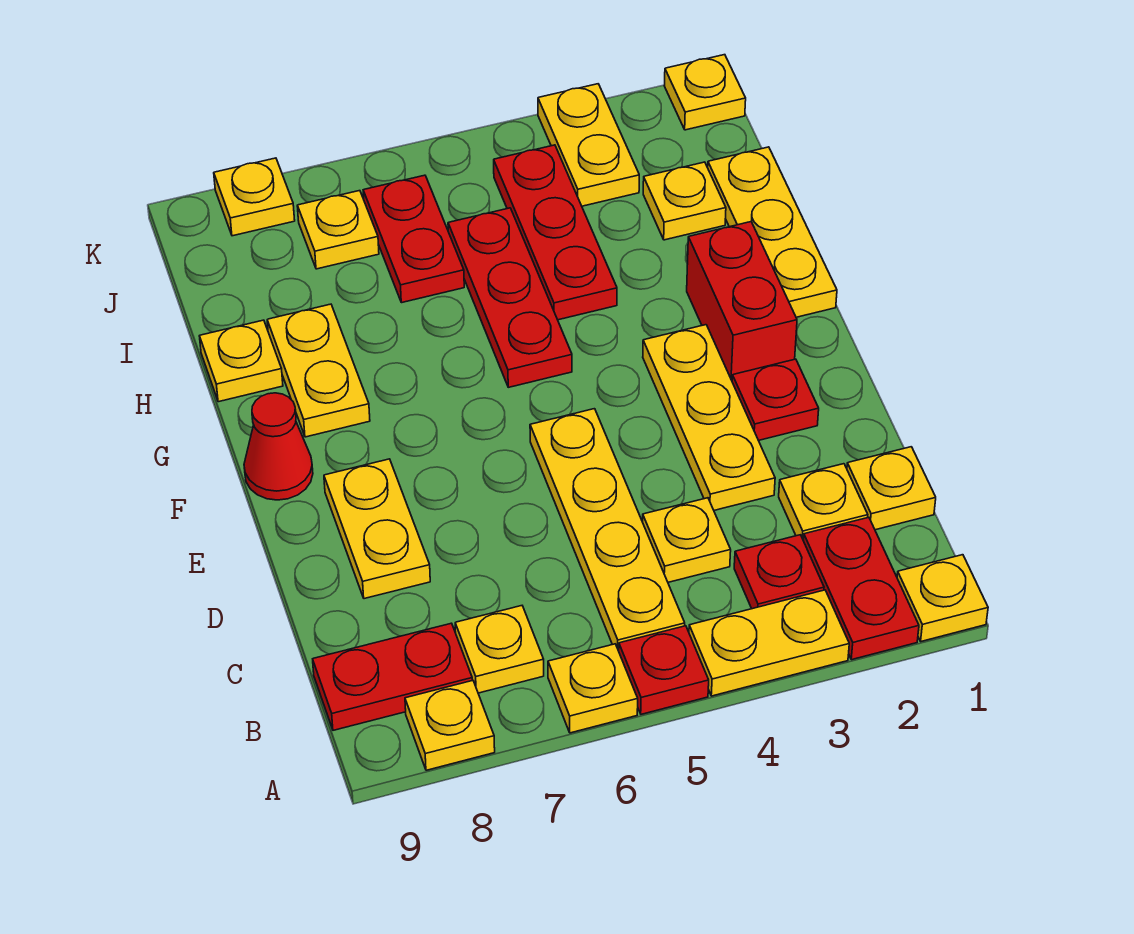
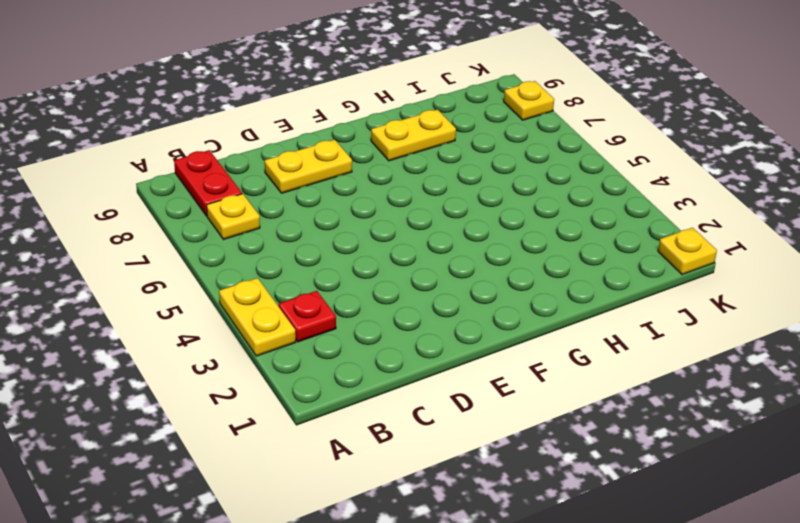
none -> yellow plate A1 level 1
none -> red plate A2:B2 level 1
none -> red plate A5 level 1

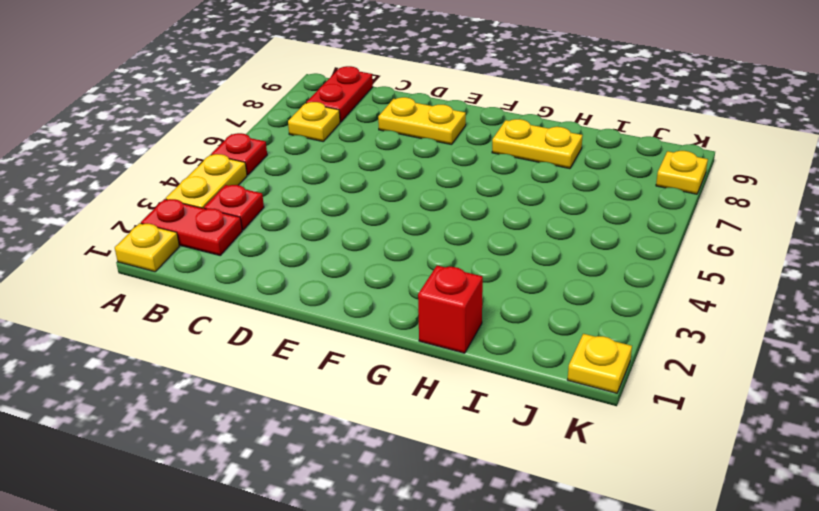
red brick H1 level 1 -> yellow plate G1:I1 level 1
none -> yellow plate A6 level 1
none -> yellow plate A8 level 1
none -> yellow plate B5:E5 level 1

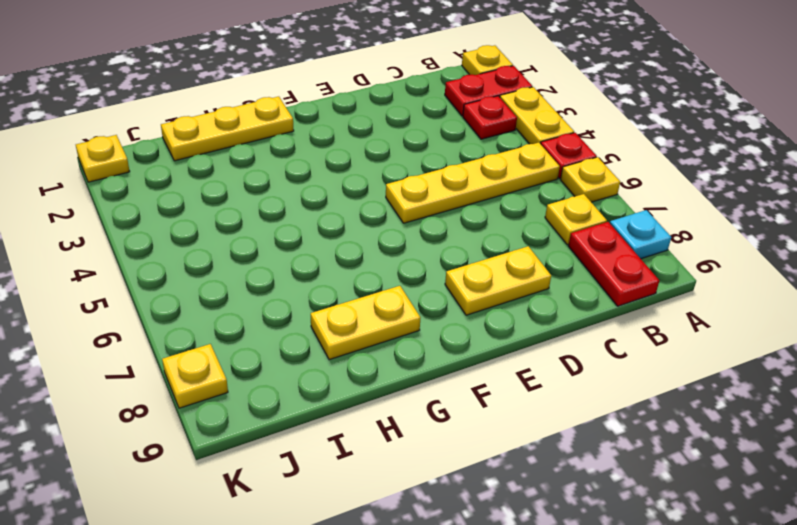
cyan plate A8 level 1 -> yellow plate A8 level 1
none -> yellow plate C1 level 1
none -> yellow plate C2 level 1
none -> yellow plate C4 level 1

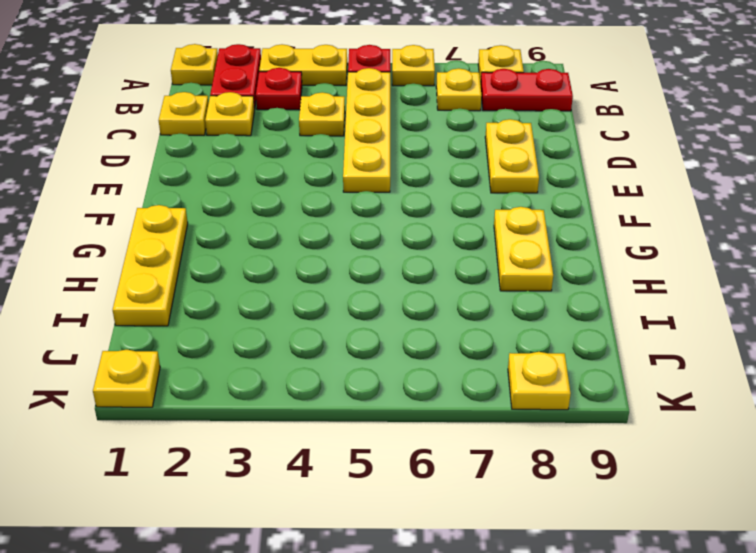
none -> yellow plate D3:F3 level 1
none -> red plate E2 level 1
none -> red brick F2:G2 level 1

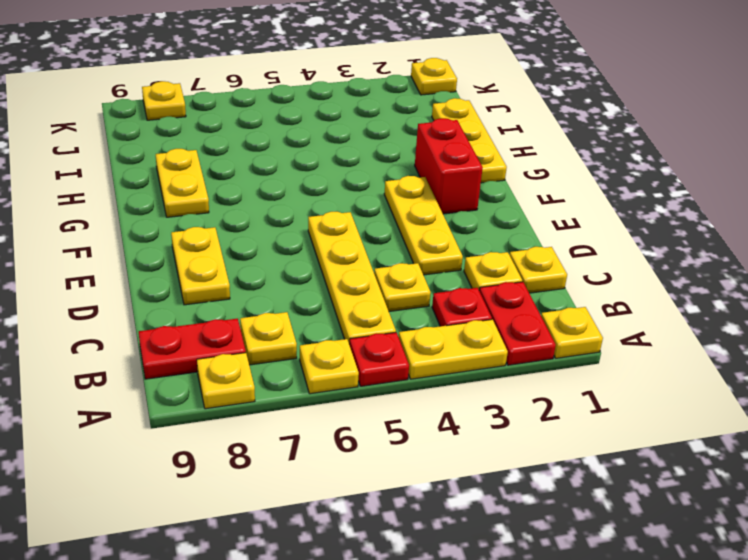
none -> red plate E2 level 1
none -> red cone F9 level 1
none -> red plate G5:I5 level 1

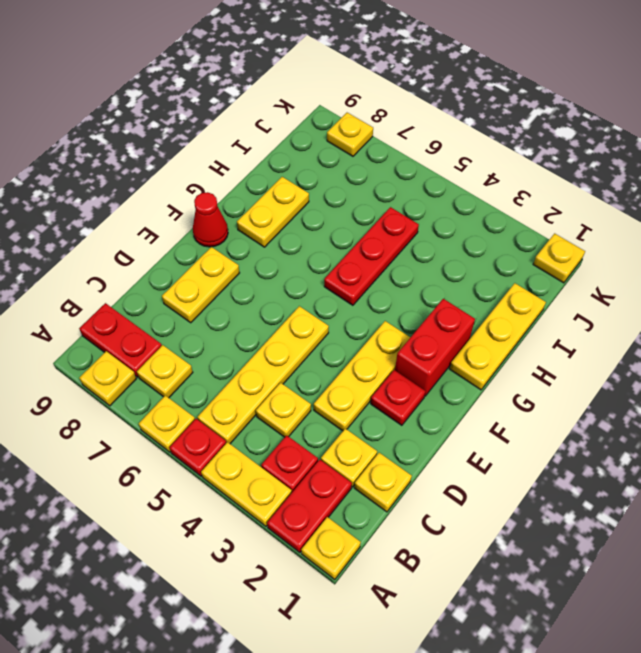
none -> red plate H4:J4 level 1
none -> yellow plate H9 level 1
none -> yellow plate I2 level 1

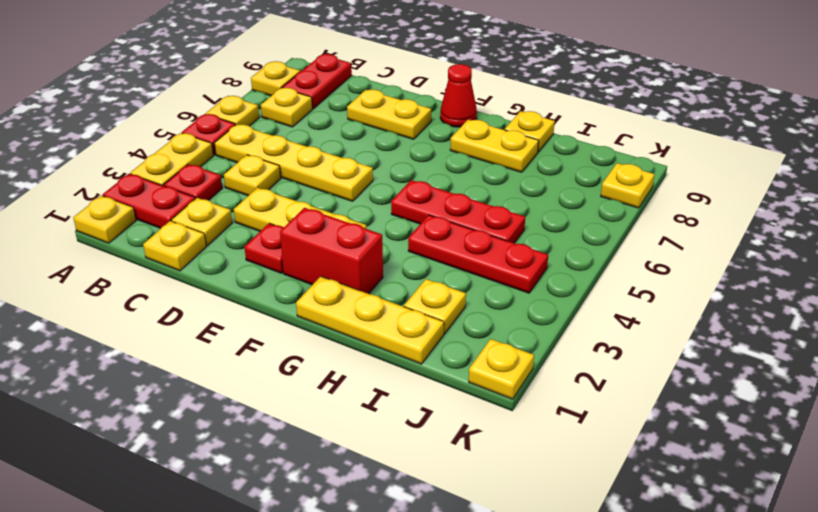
none -> red plate I6:J6 level 1
none -> yellow plate J3:K3 level 1
none -> yellow plate J7 level 1

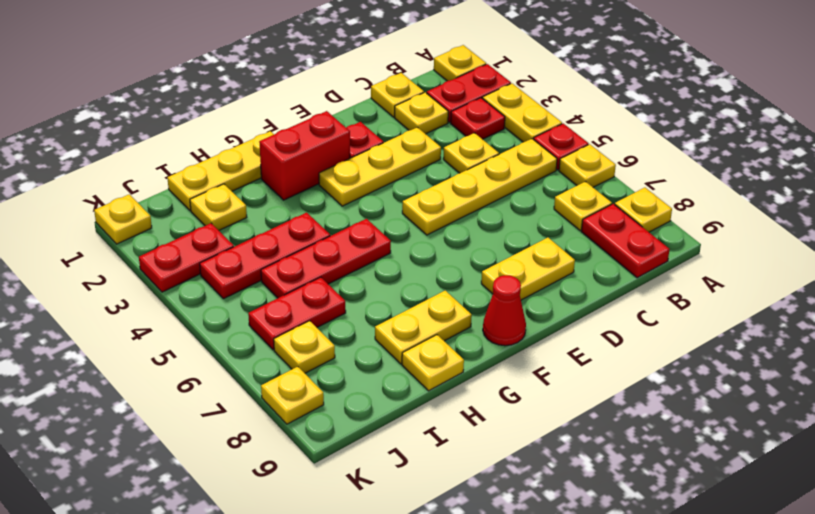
red plate J3:K3 level 1 -> yellow plate J3:K3 level 1

